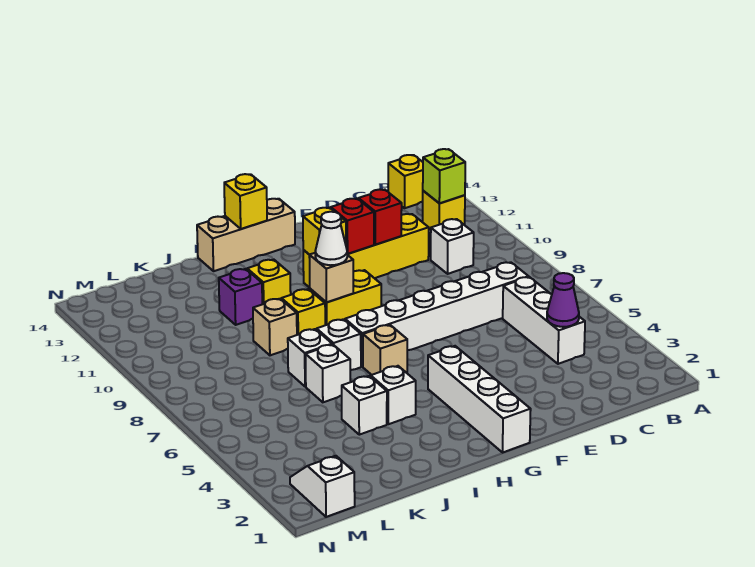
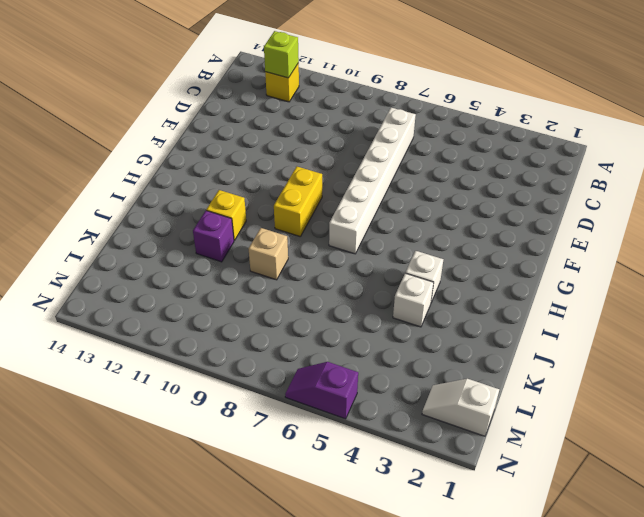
purple slope N5:N6 level 1 top 5 -> none
none -> yellow brick B14 level 1
none -> white brick C4:C6 level 1
none -> white brick C10 level 1

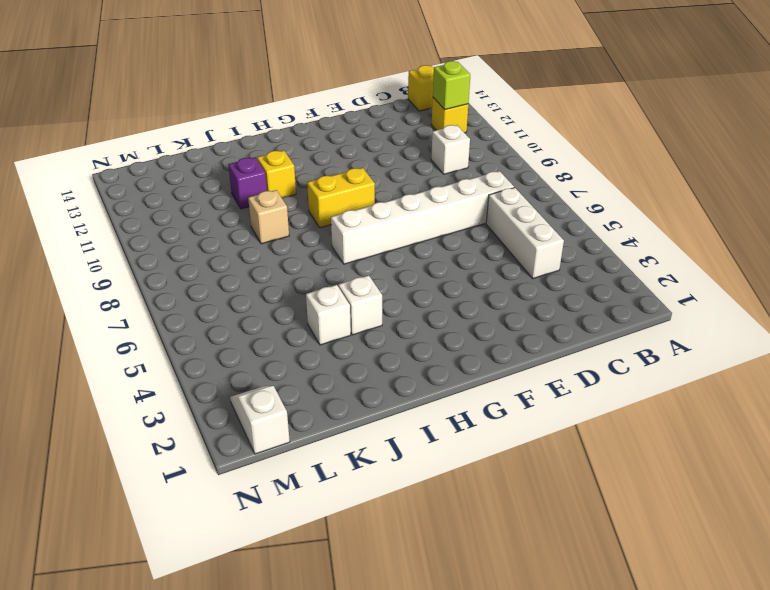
none -> yellow brick D11:G11 level 1
none -> white brick G1:G4 level 1
none -> tan brick G14:I14 level 1

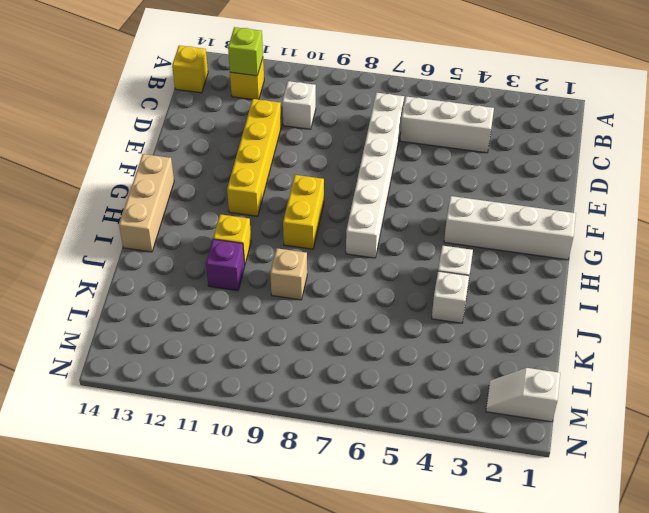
none -> tan brick H6 level 1
none -> white brick I7 level 1
none -> yellow brick I9 level 1

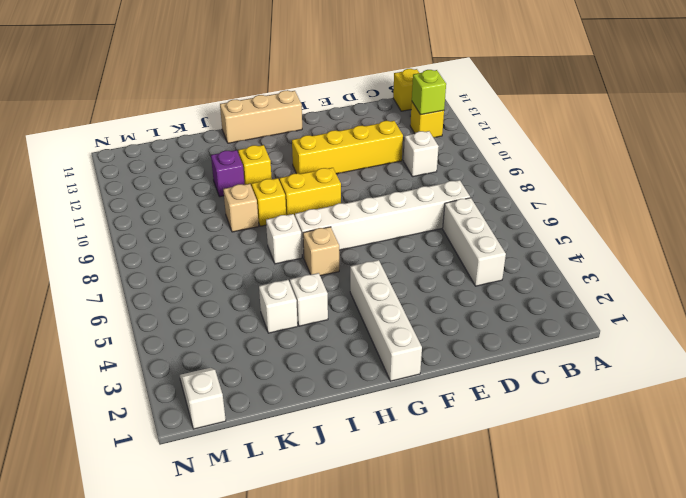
none -> white brick J6 level 1
none -> white brick J7 level 1
none -> purple cone C4 level 2

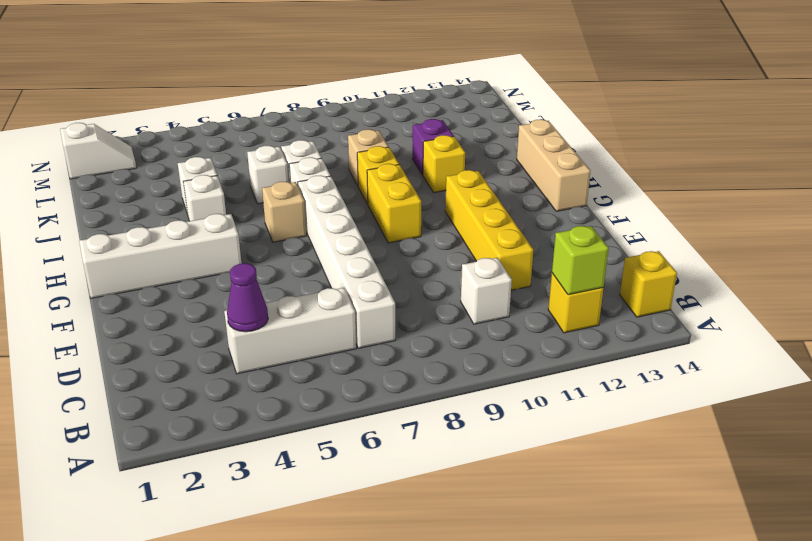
none -> red brick E11 level 2
none -> red brick F11 level 2
none -> yellow brick G11 level 2

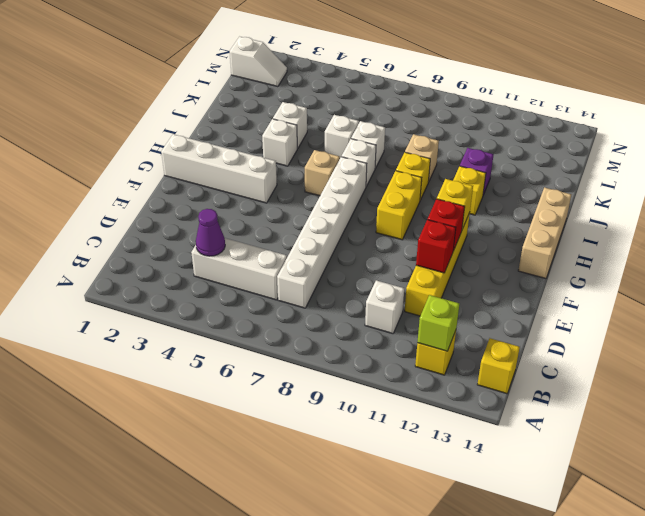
none -> tan brick H9 level 2
none -> yellow brick H14 level 2
none -> white cone H9 level 3

